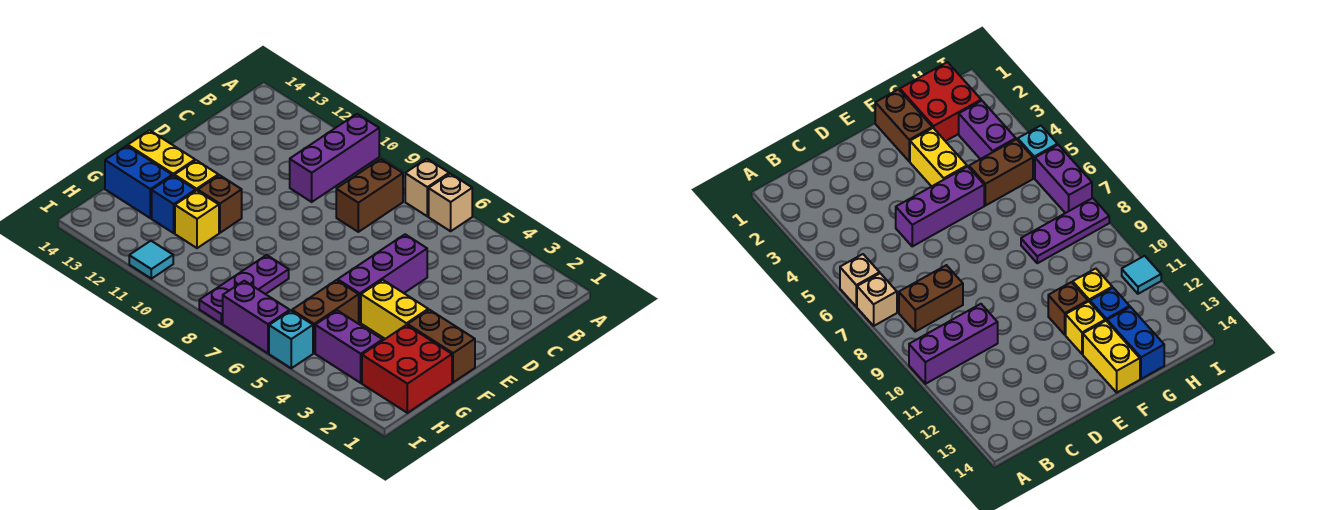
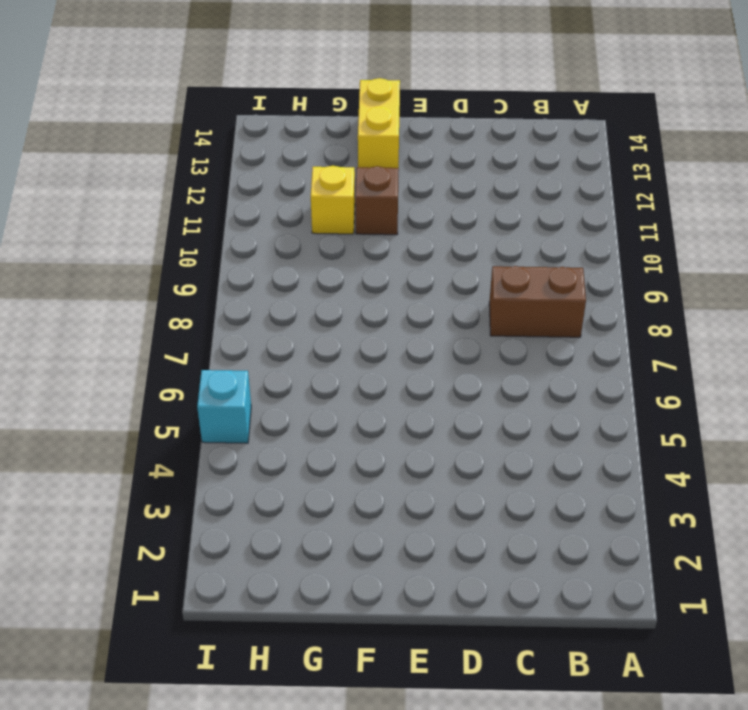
none -> tan brick A6 level 1
none -> tan brick A7 level 1
none -> purple brick A10:C10 level 1

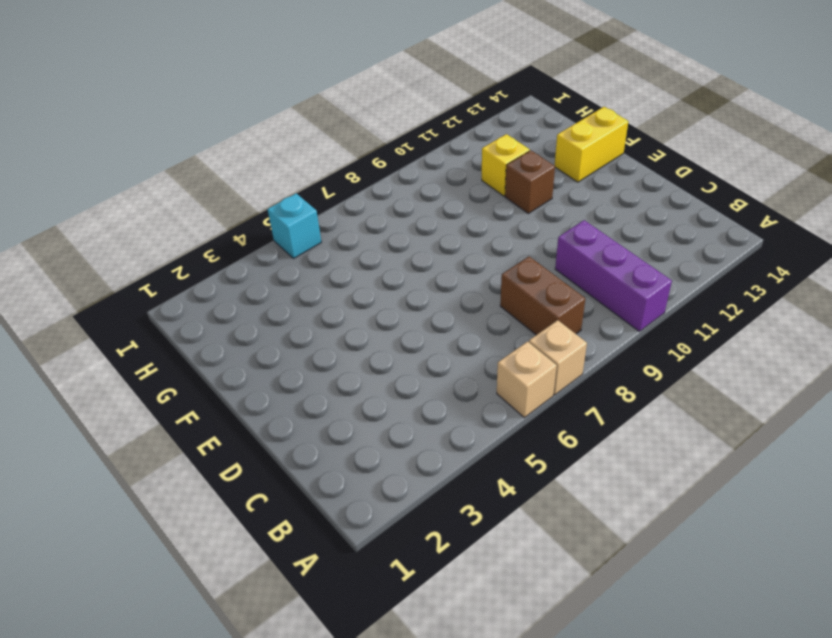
none -> purple brick D5:F5 level 1
none -> brown brick F1:F2 level 1
none -> yellow brick F3:F4 level 1

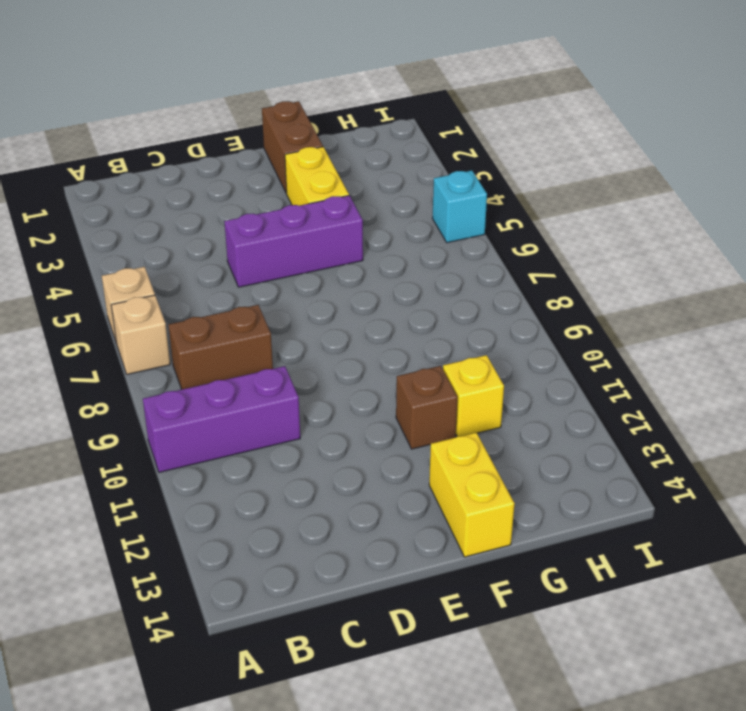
none -> yellow brick F12 level 1
none -> red brick G1:H2 level 1
none -> brown brick G5:H5 level 1

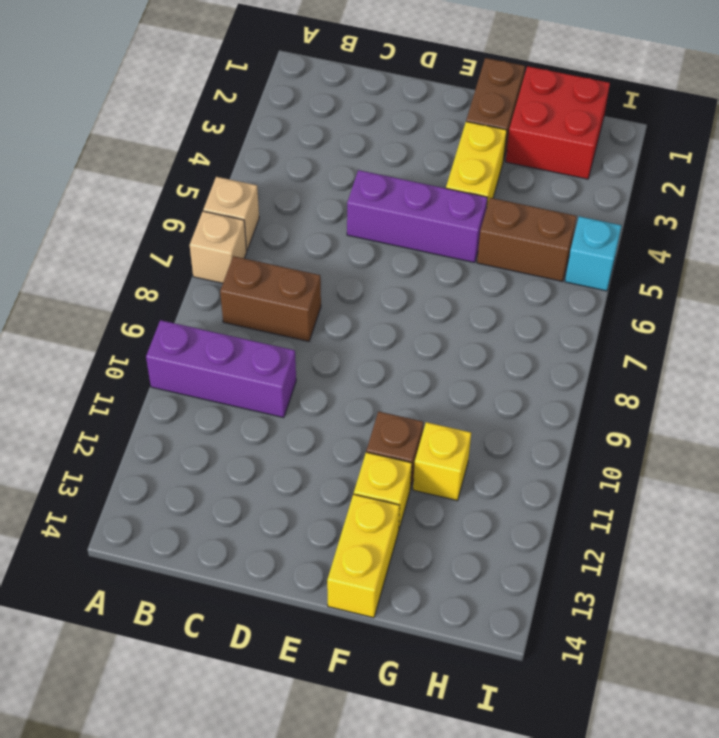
none -> purple plate G8:I8 level 1
none -> blue brick G12 level 1
none -> blue brick G13:G14 level 1

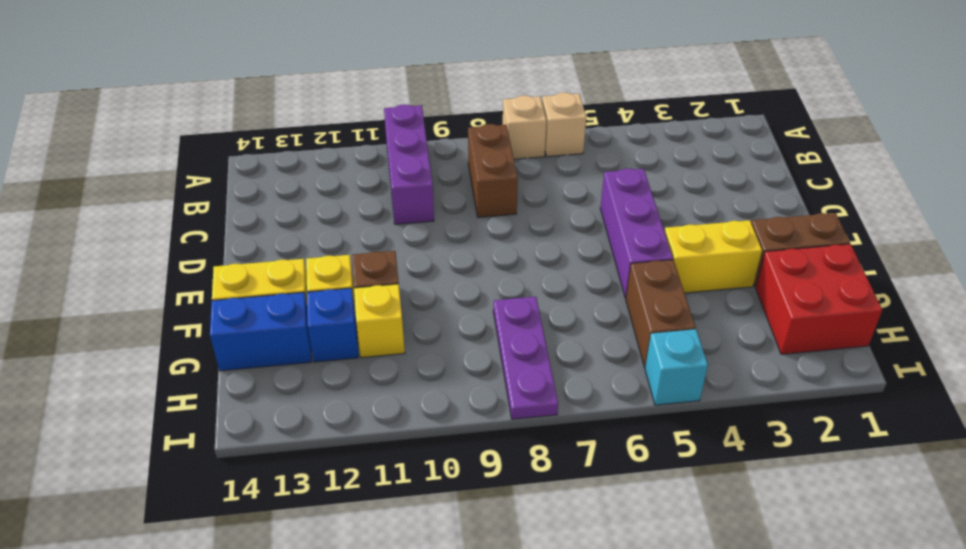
none -> purple brick H3:H4 level 1
none -> purple brick I6:I7 level 1
none -> cyan tile I11 level 1

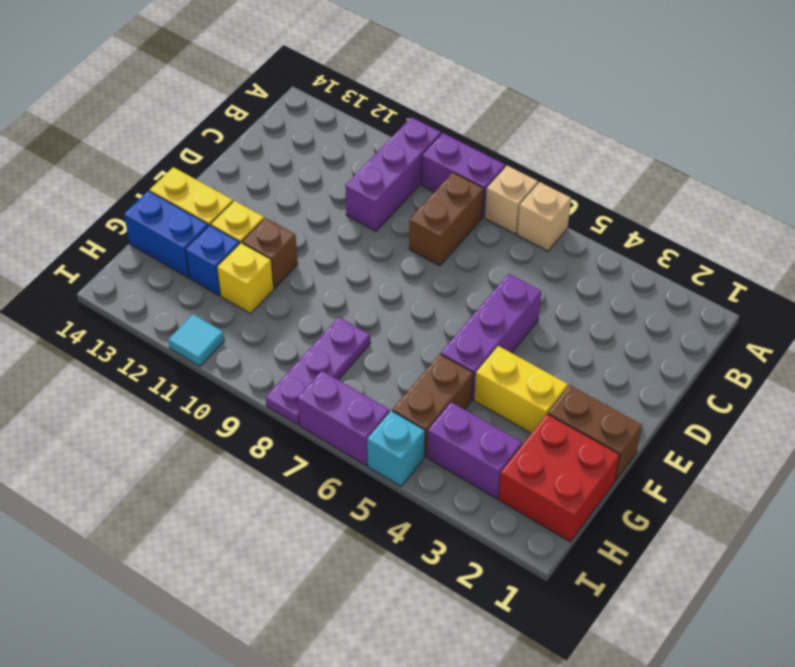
purple brick A8:A9 level 1 -> none

